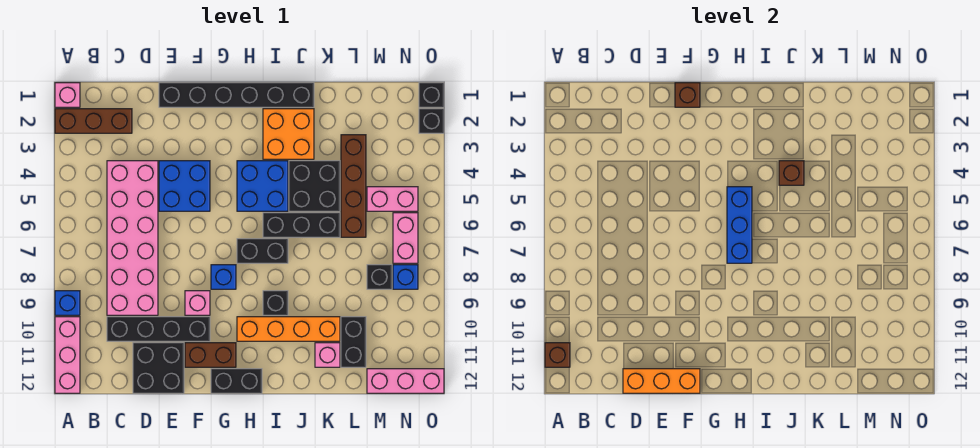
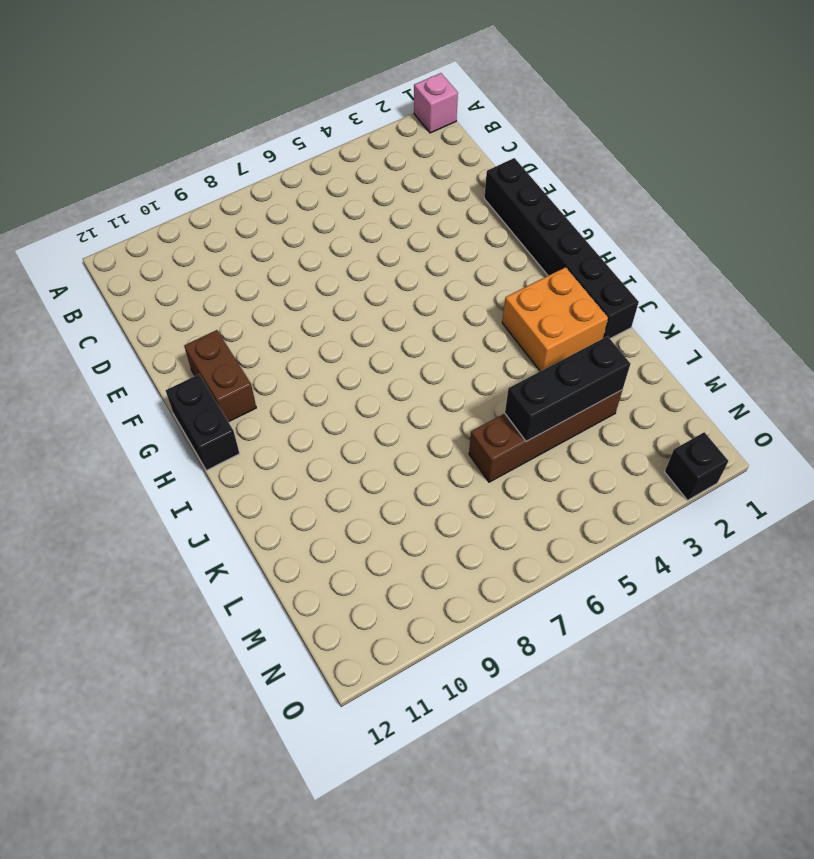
black brick L3:L5 level 2 -> black brick I6:K6 level 1
none -> brown brick A2:C2 level 1
none -> blue brick A9 level 1
none -> pink brick A10:A12 level 1
none -> pink brick C4:D9 level 1

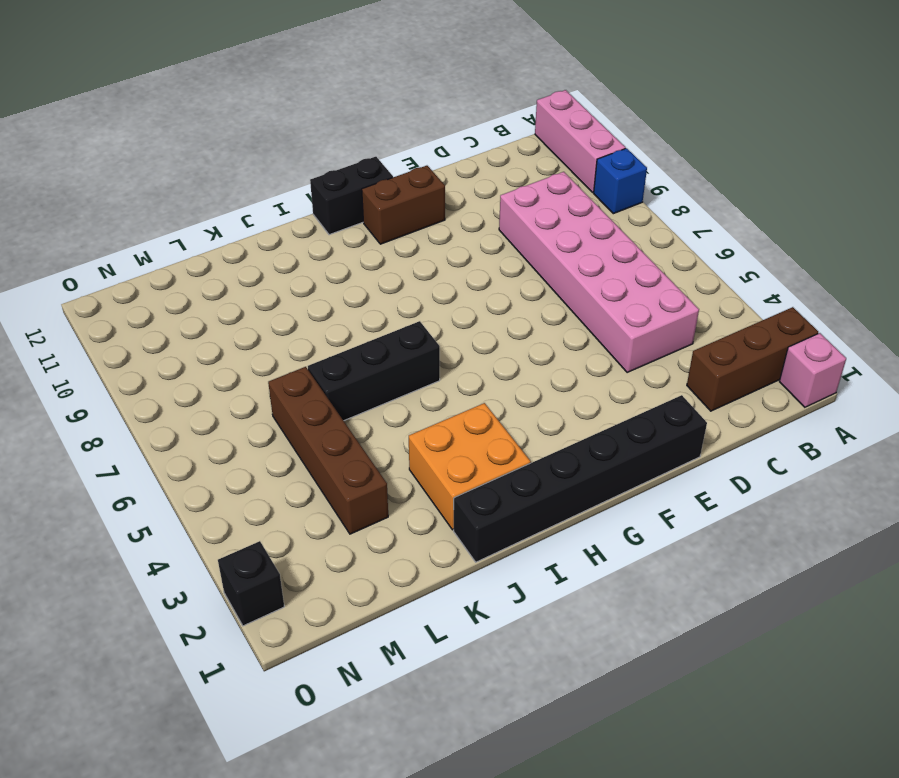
none -> black brick C10:F10 level 1
none -> black brick D11:E12 level 1
none -> blue brick E4:F5 level 1
none -> pink brick F9 level 1

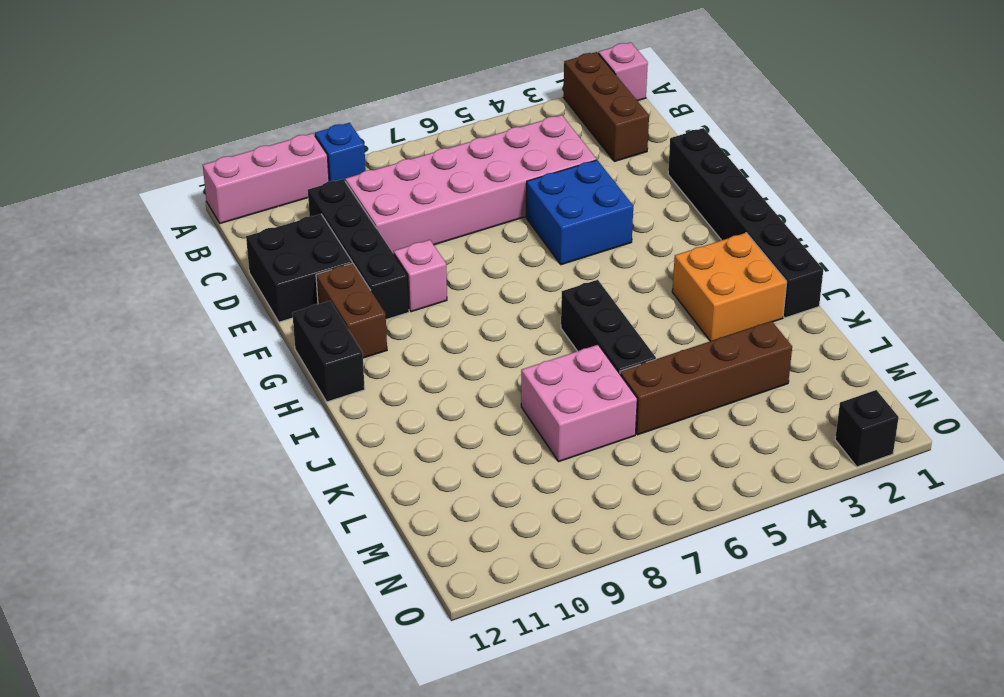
pink brick K7:L8 level 1 -> none
none -> blue brick G8 level 1
none -> blue brick H4:I5 level 1
none -> black brick H7:I7 level 1
none -> orange brick H10:K10 level 1

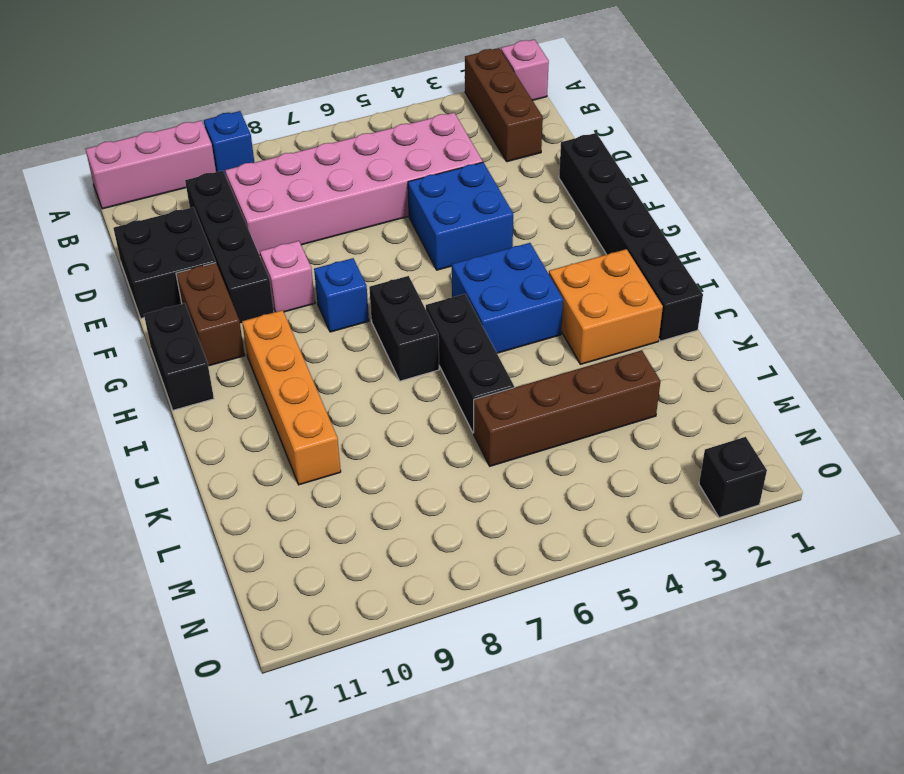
none -> black brick I9 level 1
none -> black brick J4:K5 level 1
none -> pink brick K11 level 1
none -> black brick L10:L11 level 1

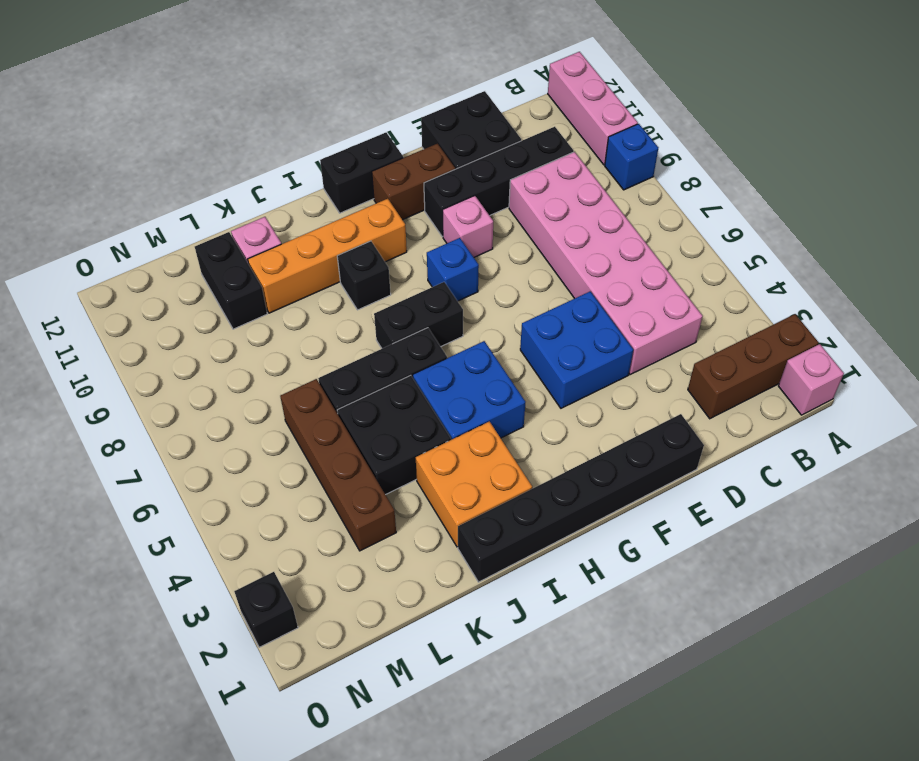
none -> pink brick M5:N5 level 1
none -> black brick M8 level 1
none -> pink brick M12:O12 level 1
none -> pink brick N6:N7 level 1

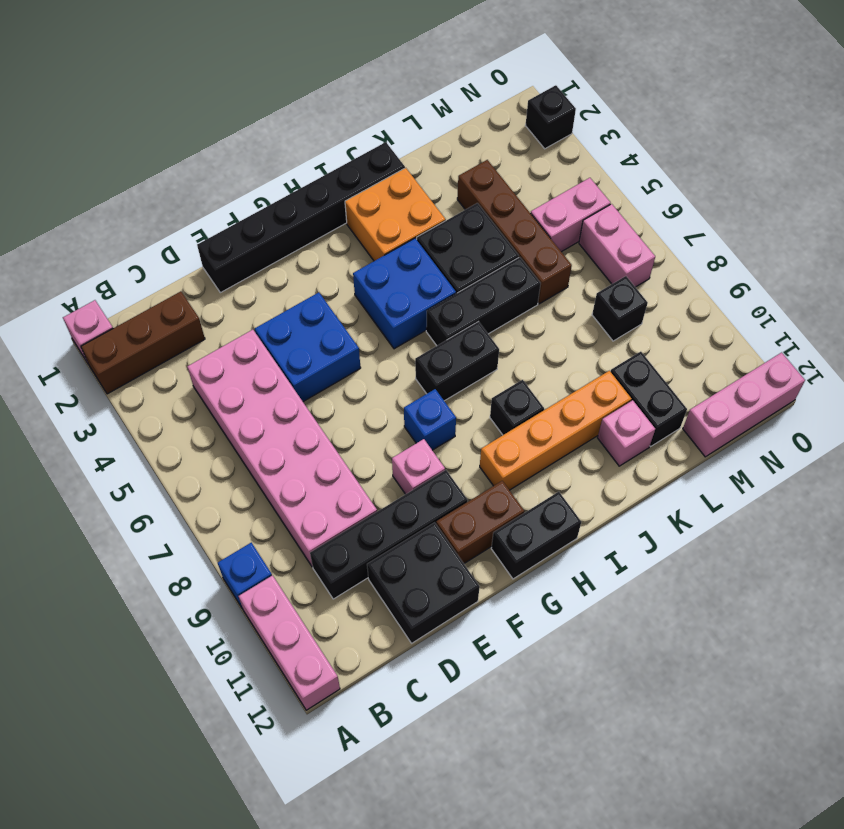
none -> blue brick N8 level 1
none -> black brick O1 level 1
none -> brown brick A11 level 2
none -> orange brick D12:F12 level 2

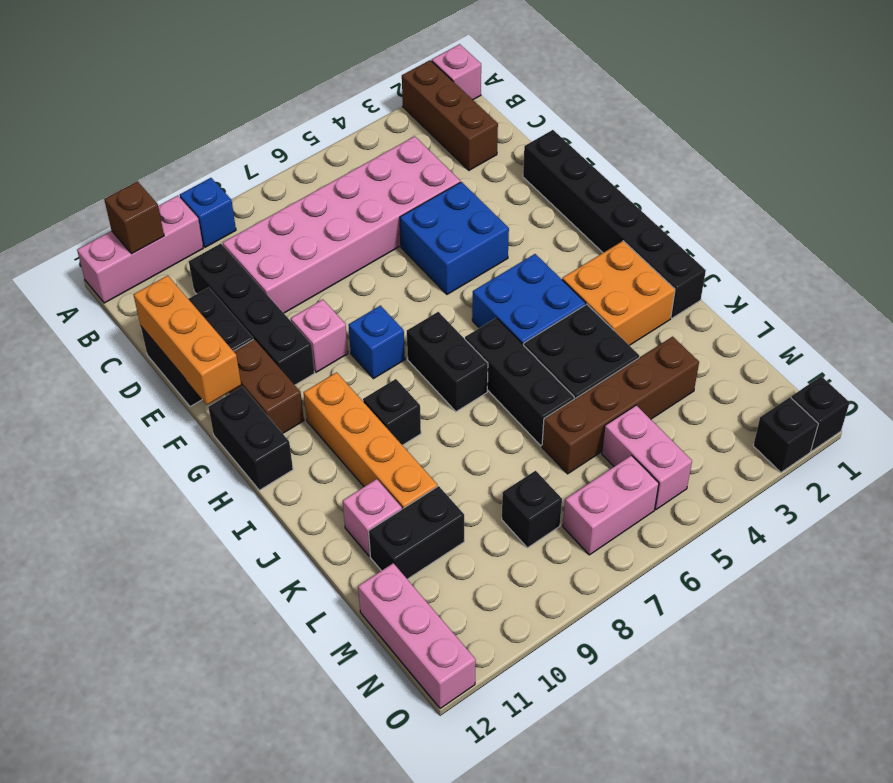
none -> blue brick N8 level 1
none -> brown brick F1 level 2
none -> blue brick H5:H7 level 2
none -> brown brick J4 level 2

